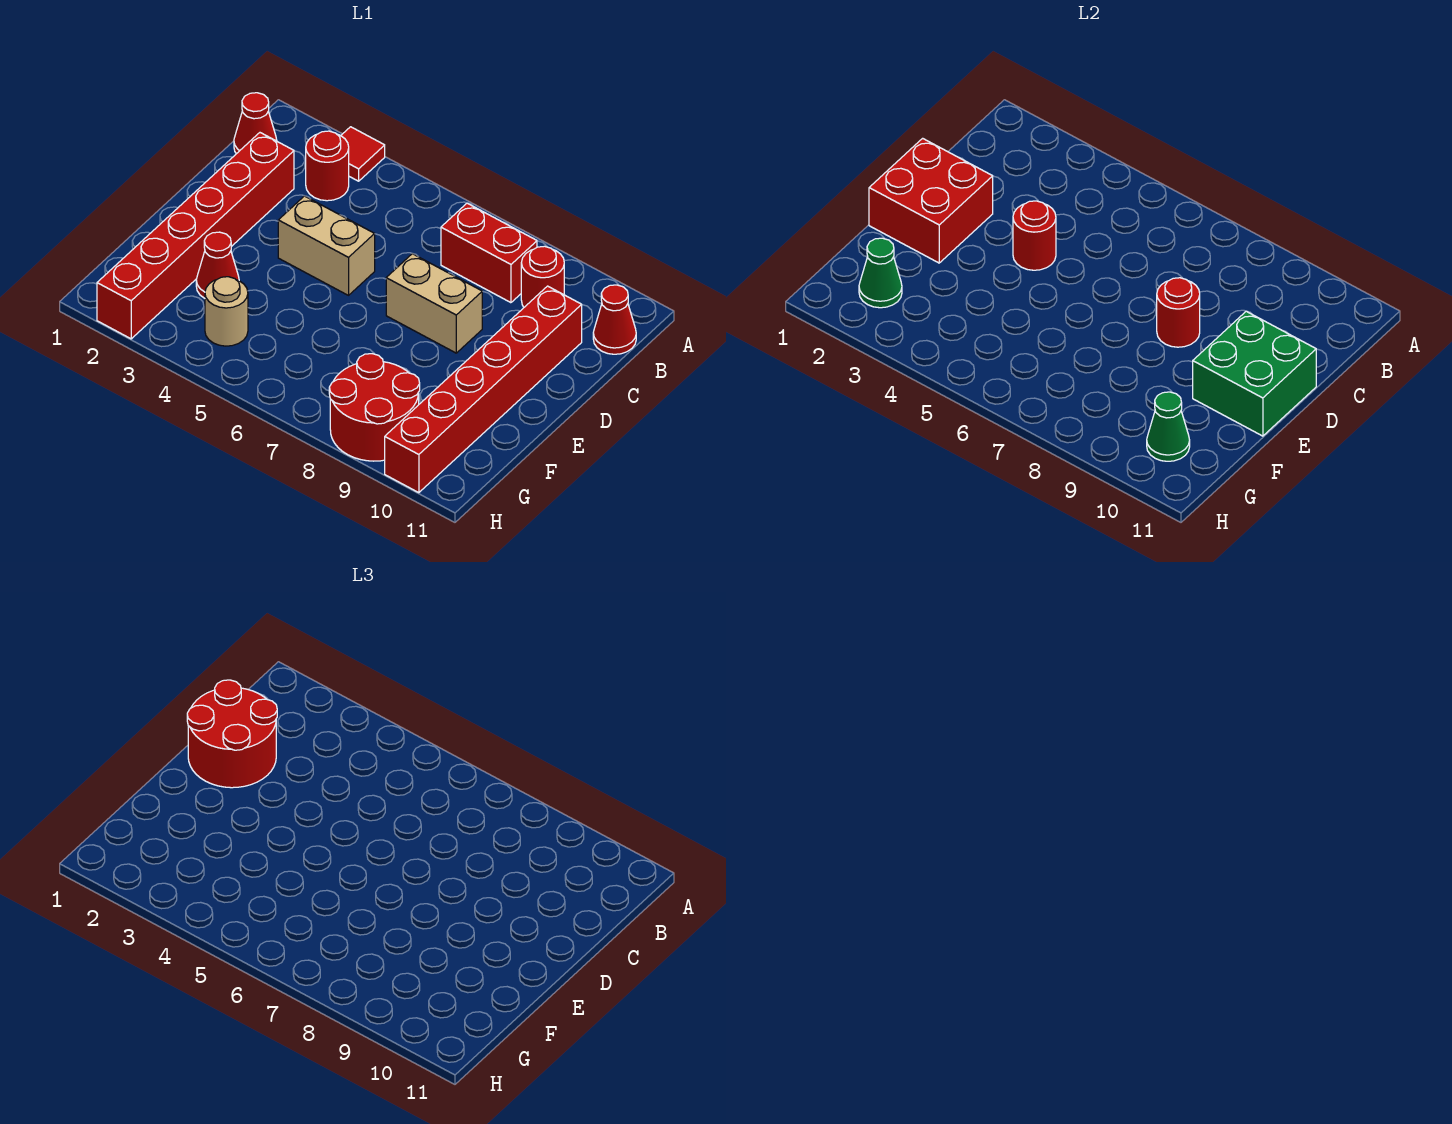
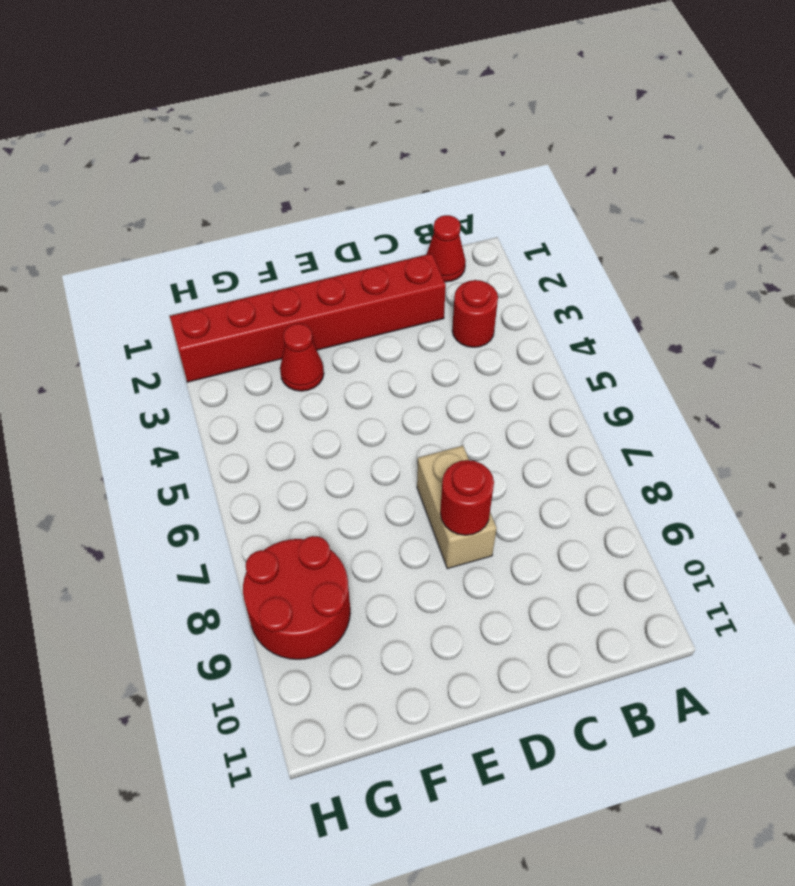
none -> red tile A3 level 1
none -> red brick B7:B8 level 1
none -> red round brick B9 level 1

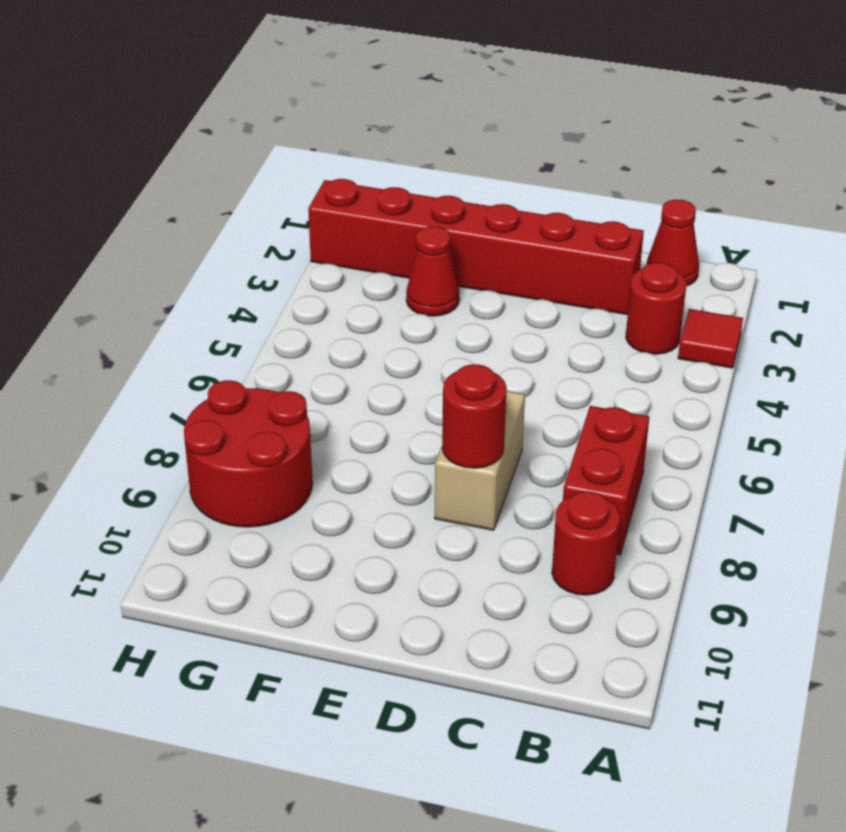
none -> red cone B11 level 1
none -> red brick C10:H10 level 1
none -> tan brick D4:D5 level 1

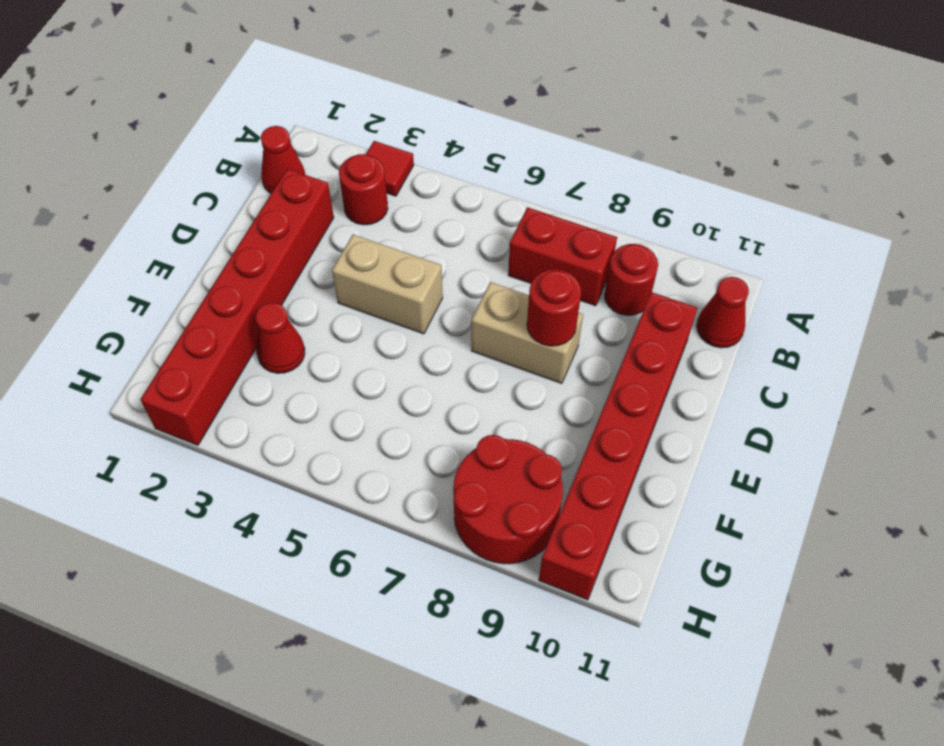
none -> tan round brick G4 level 1
none -> red brick D1:E2 level 2
none -> red round brick D4 level 2

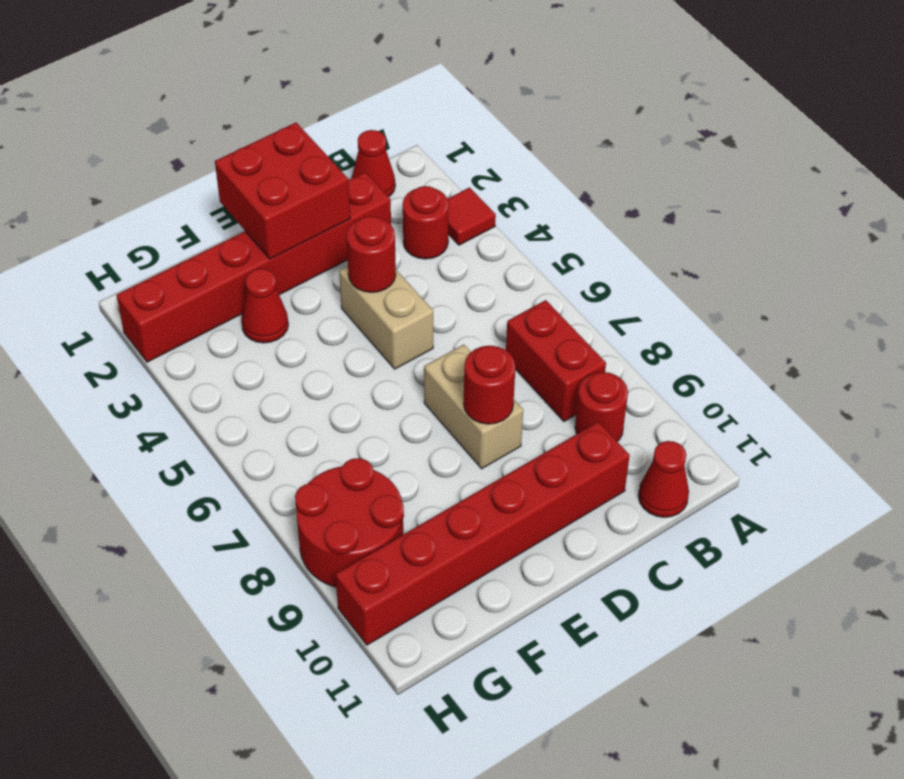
none -> tan round brick G4 level 1
none -> green brick D10:E11 level 2
none -> green cone G2 level 2

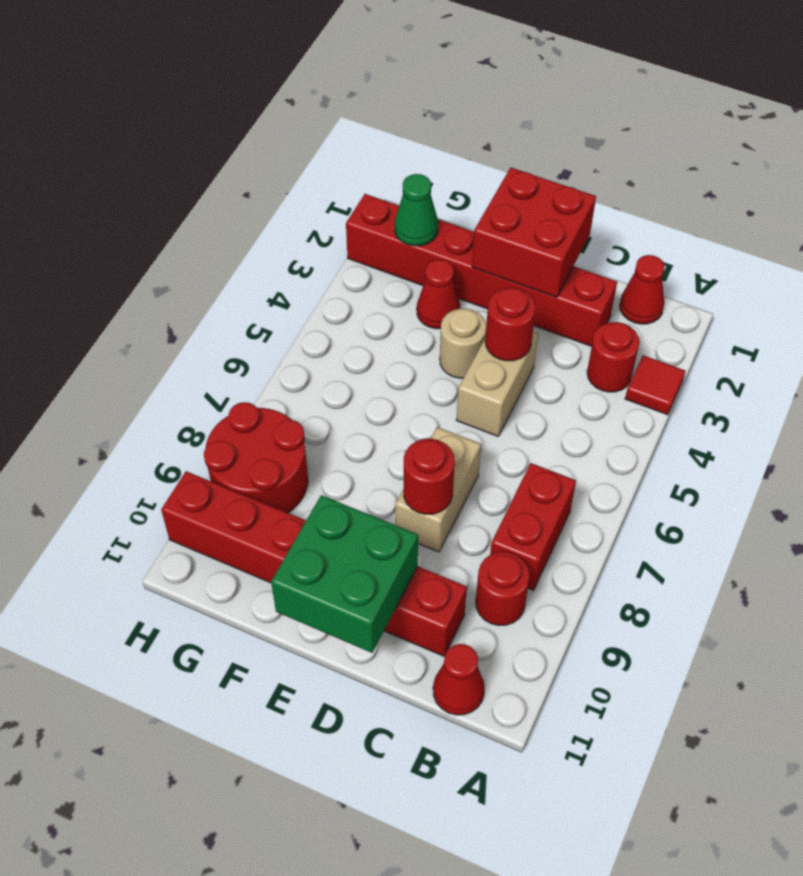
tan round brick E4 level 1 -> tan round brick G4 level 1
none -> green cone G10 level 2
none -> red round brick C1:D2 level 3

